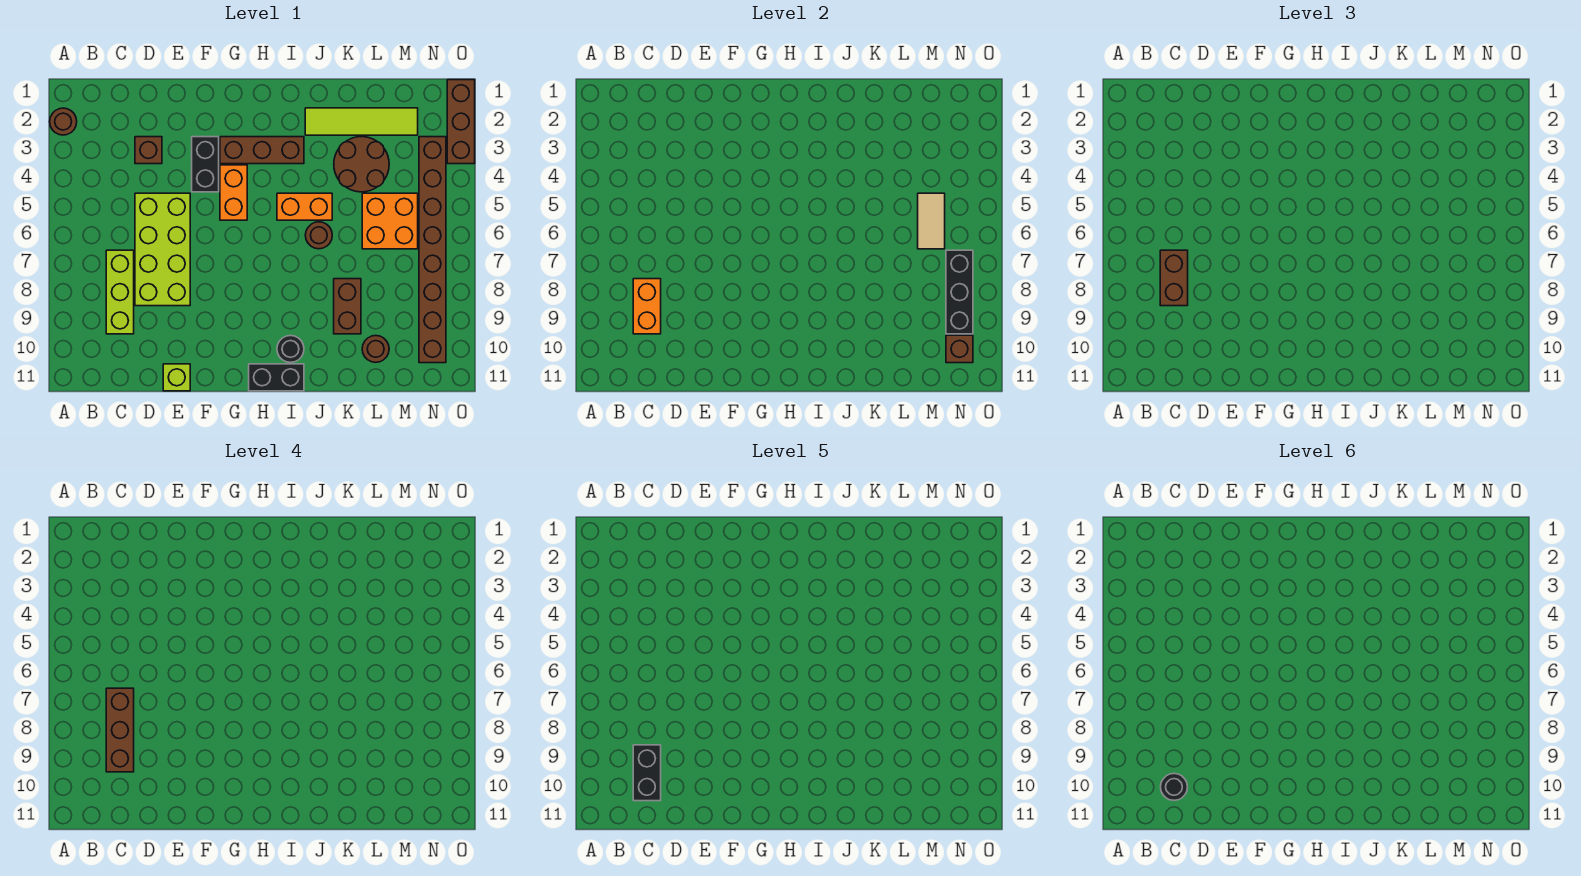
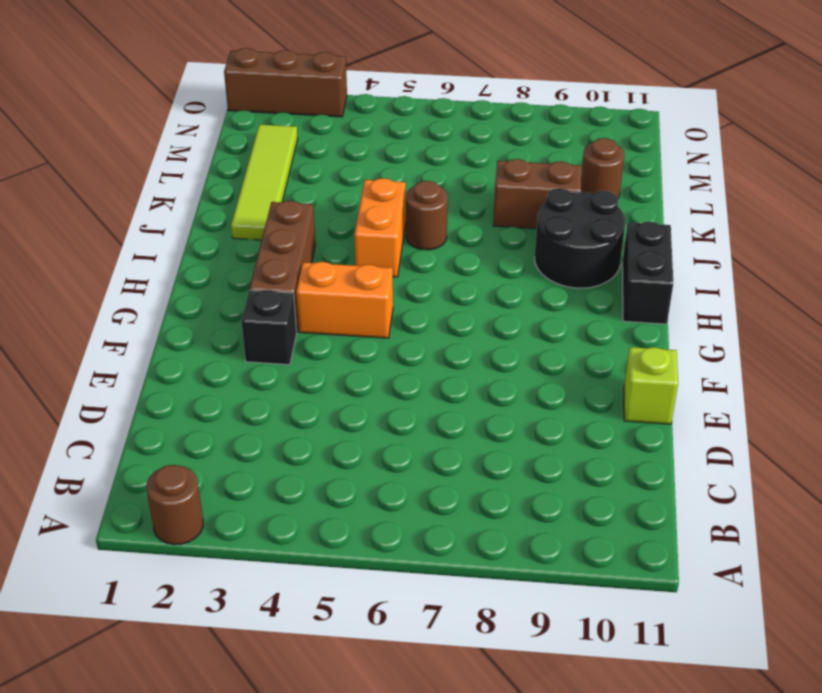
black brick F3 level 1 -> black brick F3:F4 level 1
black round brick I9:J10 level 1 -> black round brick I10 level 1
none -> lime brick C7:C9 level 1
none -> brown brick D3 level 1
none -> lime brick D5:E8 level 1

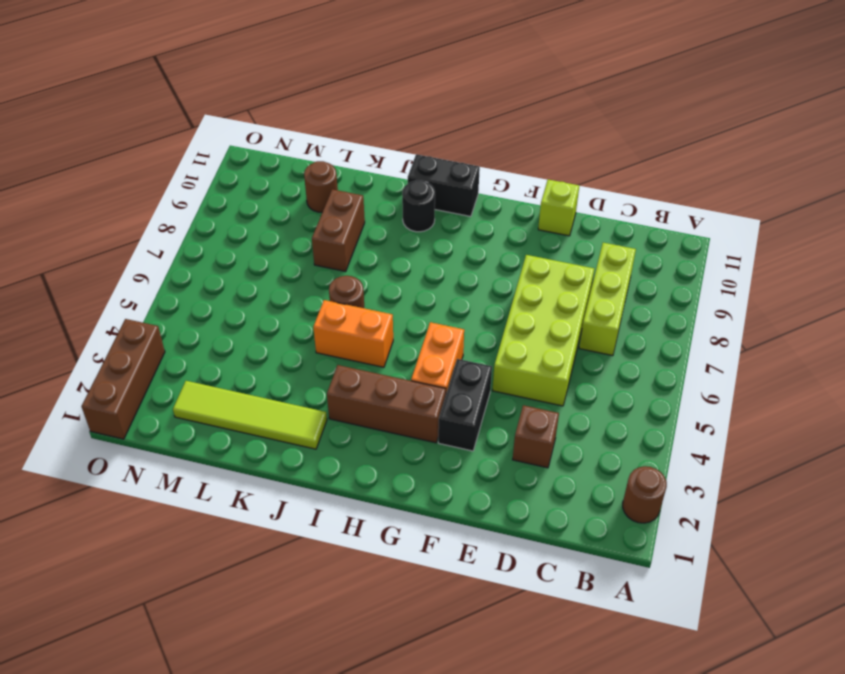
none -> brown round brick K3:L4 level 1
none -> orange brick L5:M6 level 1
none -> brown brick N3:N10 level 1

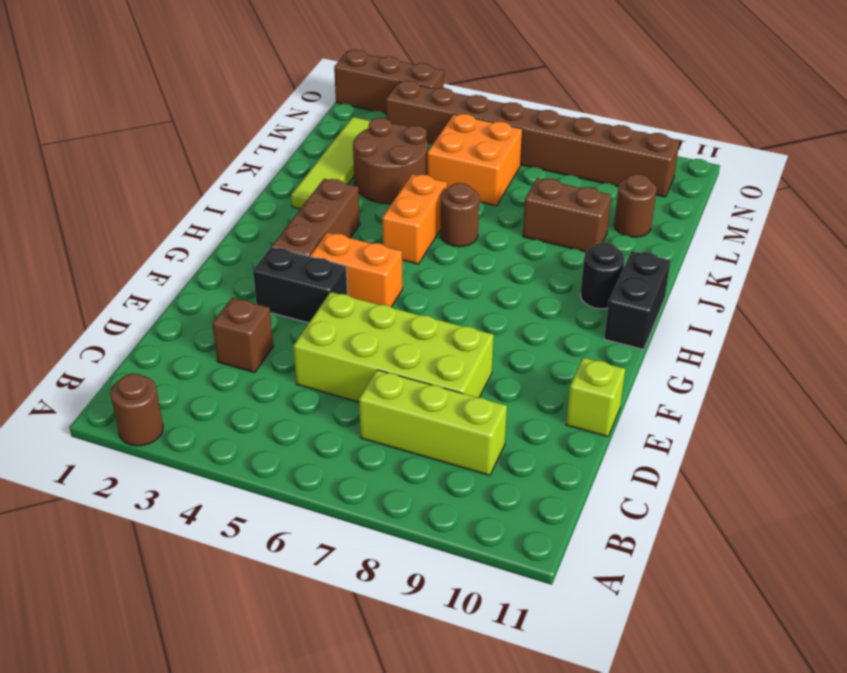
none -> orange brick C8:C9 level 2
none -> tan tile M5:M6 level 2
none -> black brick N7:N9 level 2

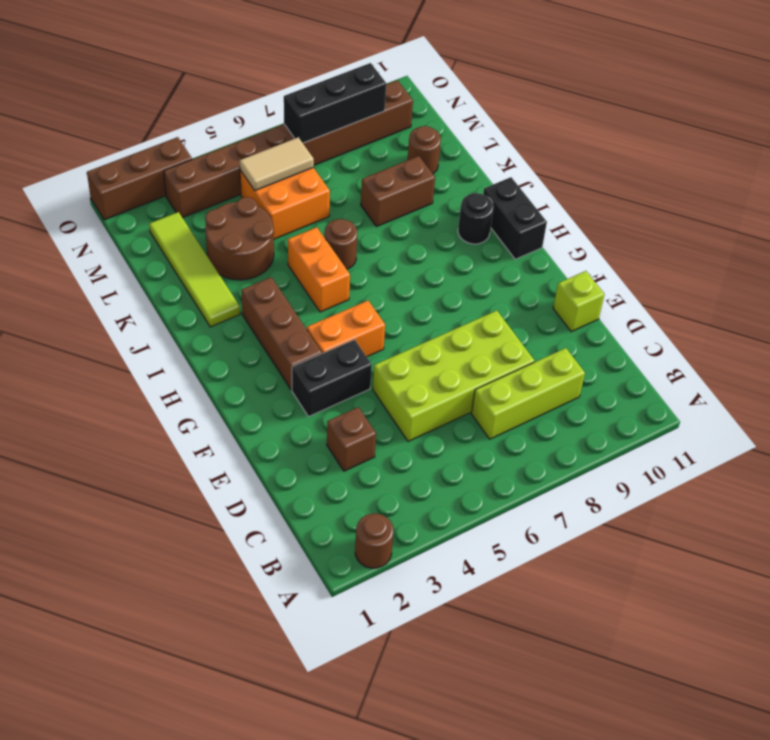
none -> orange brick C8:C9 level 2
none -> brown brick N10 level 2
none -> brown brick C7:C8 level 3

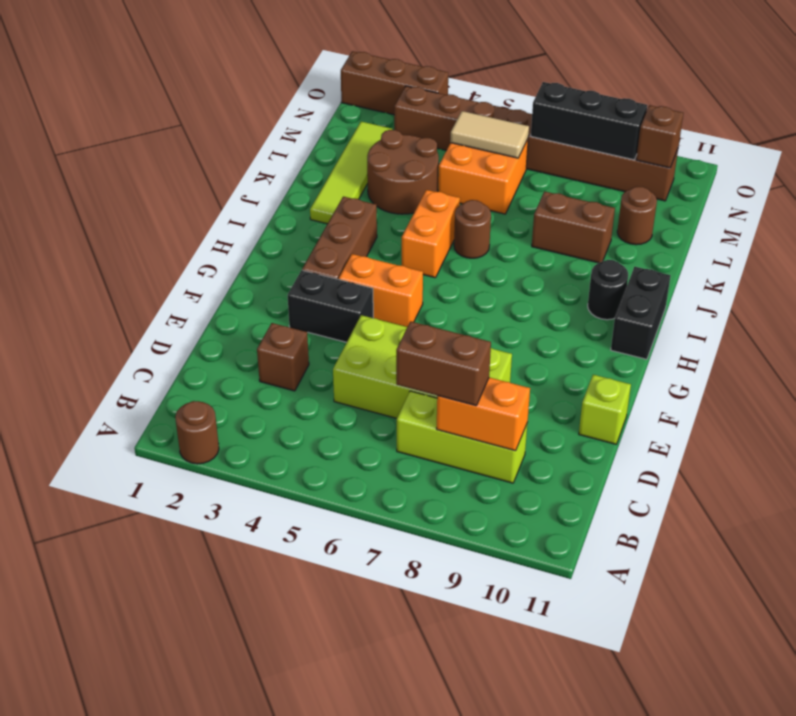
none -> brown brick C7:C9 level 4
none -> black brick C9:C10 level 5
none -> black round brick C10 level 6

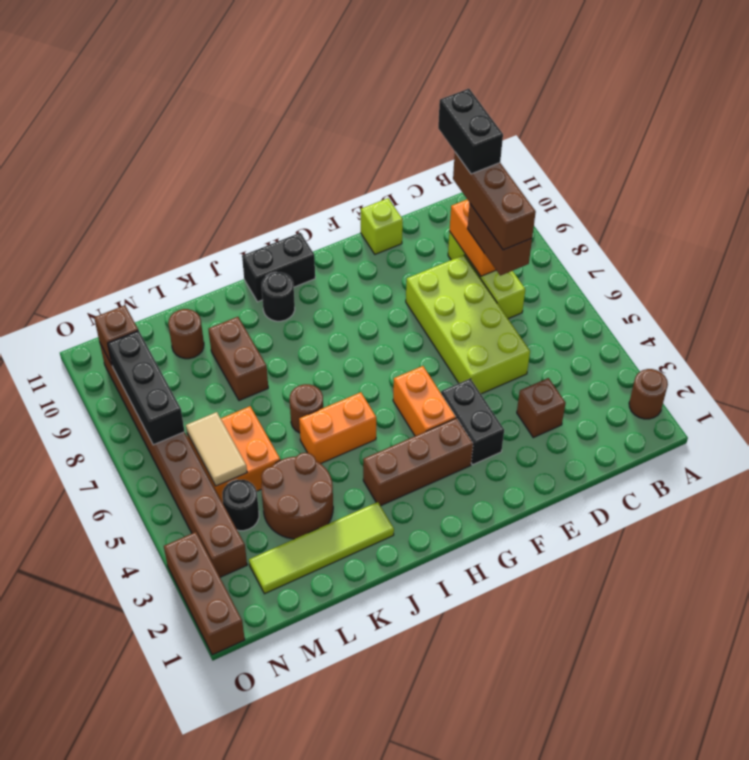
black round brick M4 level 1 -> black round brick C10 level 6

